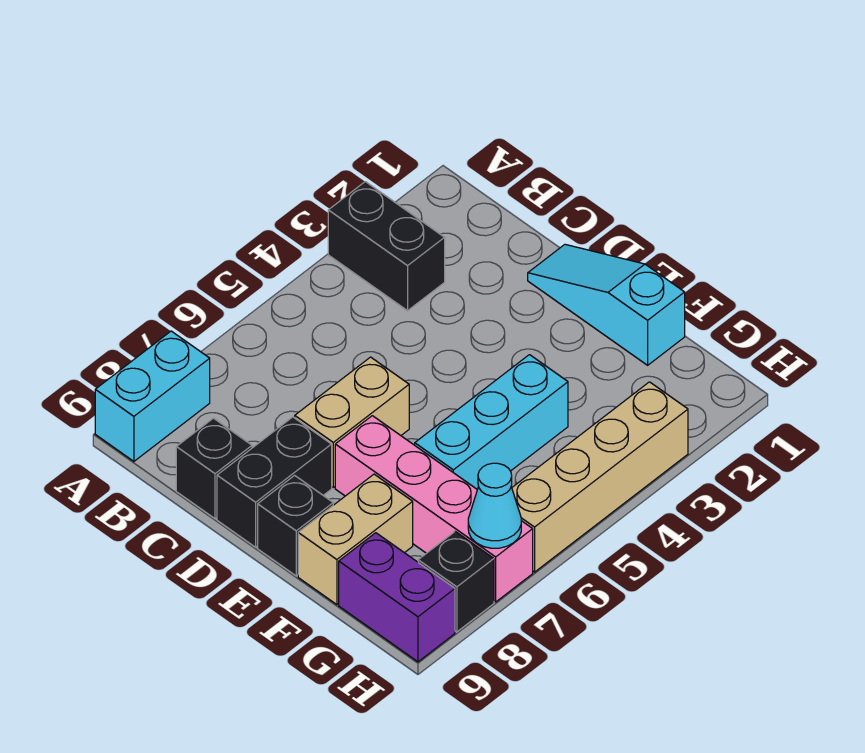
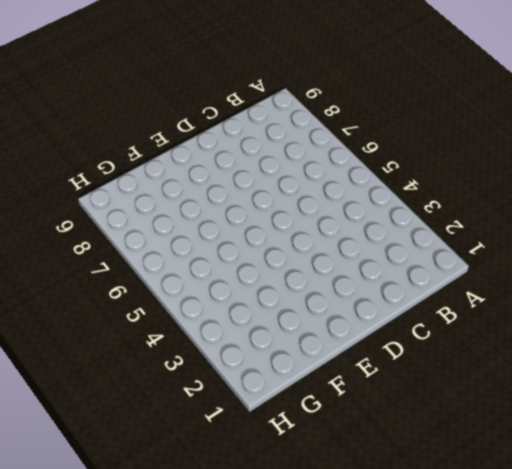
none -> black brick A3:B3 level 1
none -> cyan brick A8:A9 level 1
none -> black brick C9 level 1

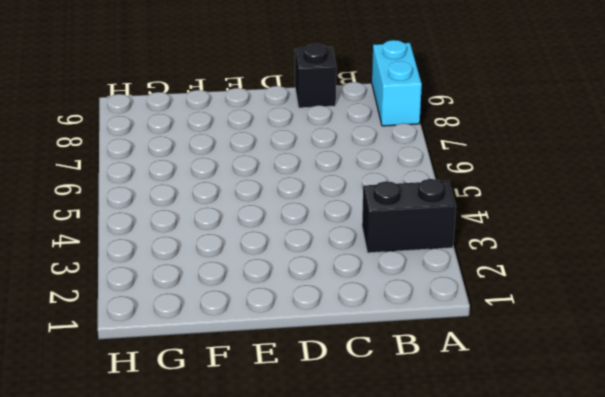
none -> cyan slope D1:F1 level 1 top F
none -> tan brick D6:D7 level 1
none -> black brick D8:D9 level 1

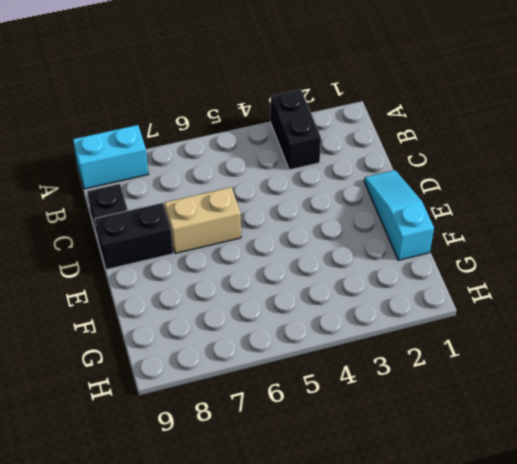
none -> pink brick E7:H7 level 1
none -> black brick E9 level 1
none -> cyan brick F4:F6 level 1

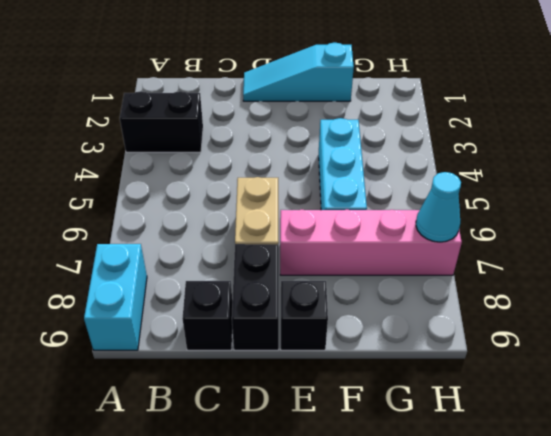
none -> tan brick F8:F9 level 1
none -> purple brick G9:H9 level 1
none -> tan brick H3:H6 level 1

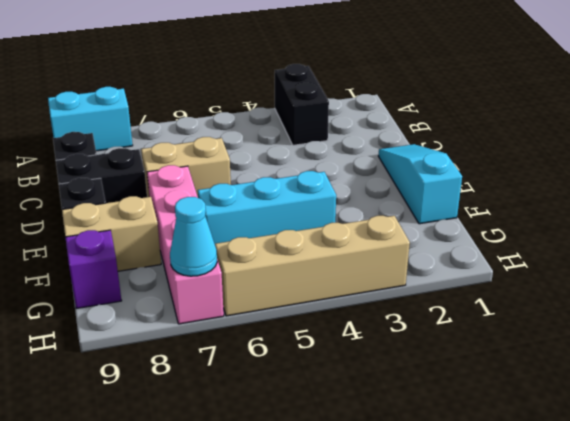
purple brick G9 level 1 -> purple brick G9:H9 level 1
none -> black brick H8 level 1

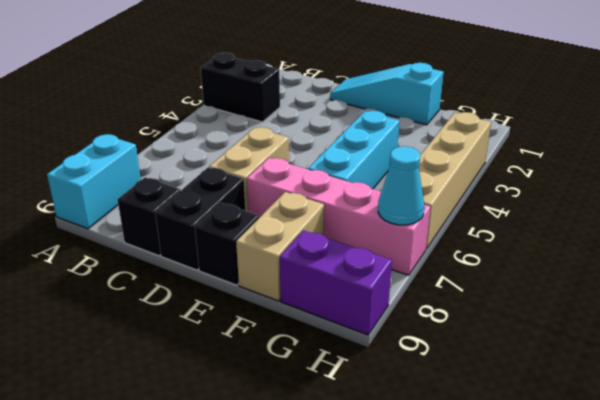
none -> black brick H8 level 1

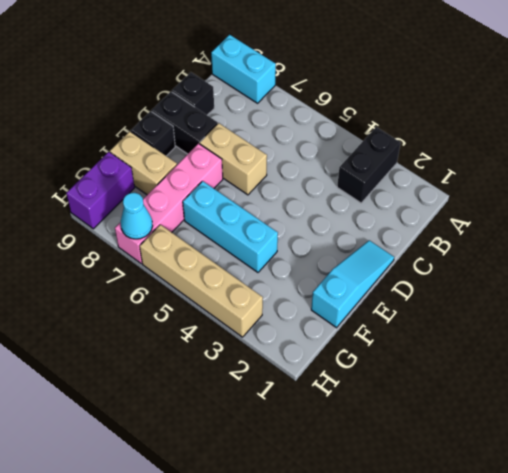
none -> black brick H8 level 1

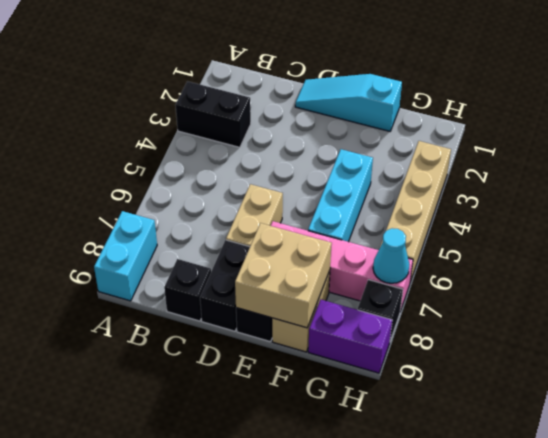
tan brick E8:F9 level 2 -> none

